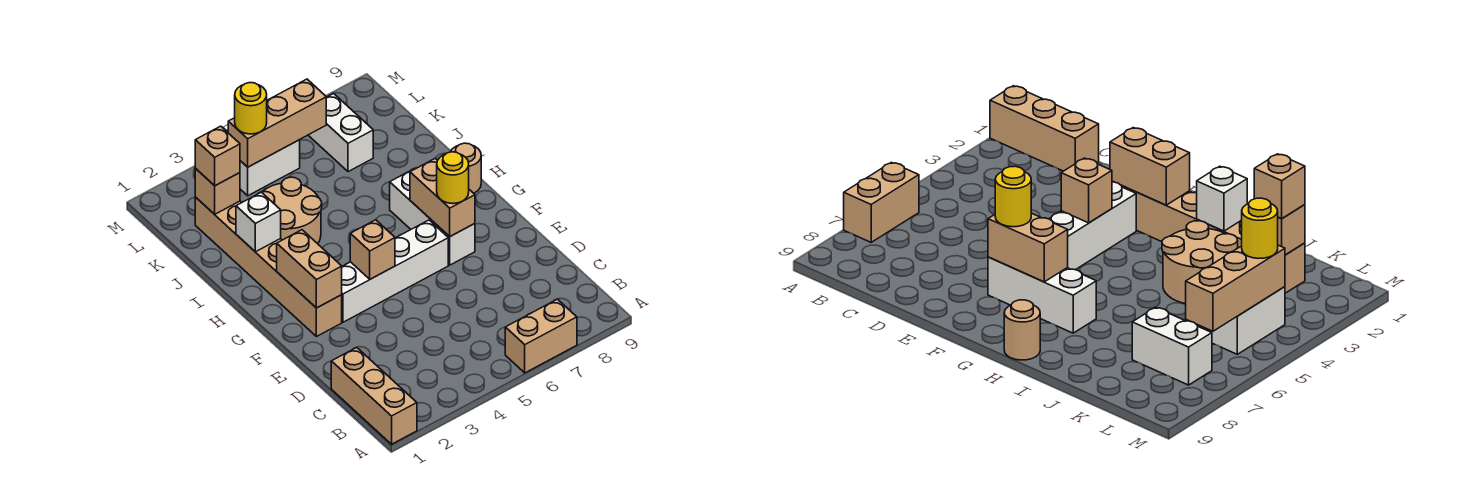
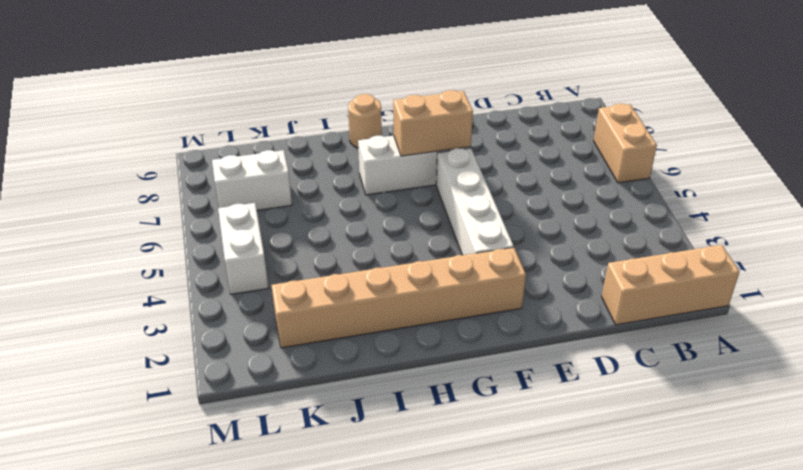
none -> tan round brick I3:J4 level 1
none -> tan brick F2:G2 level 2
none -> tan brick F4 level 2

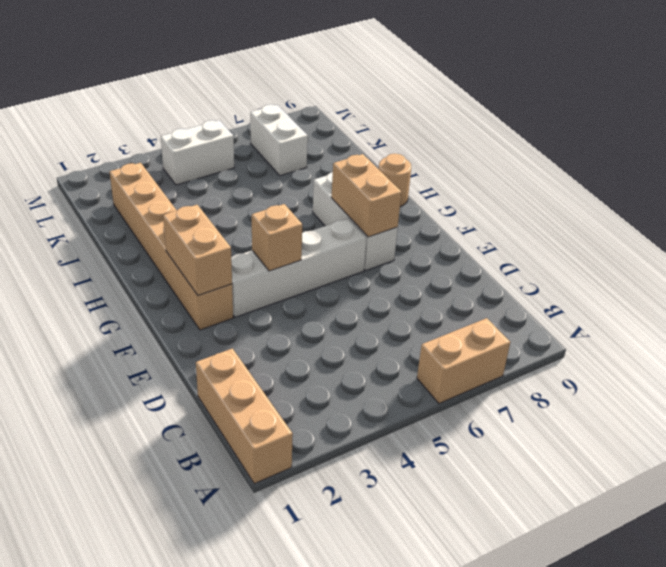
none -> tan round brick I3:J4 level 1
none -> white brick I2 level 2
none -> tan brick K2 level 2

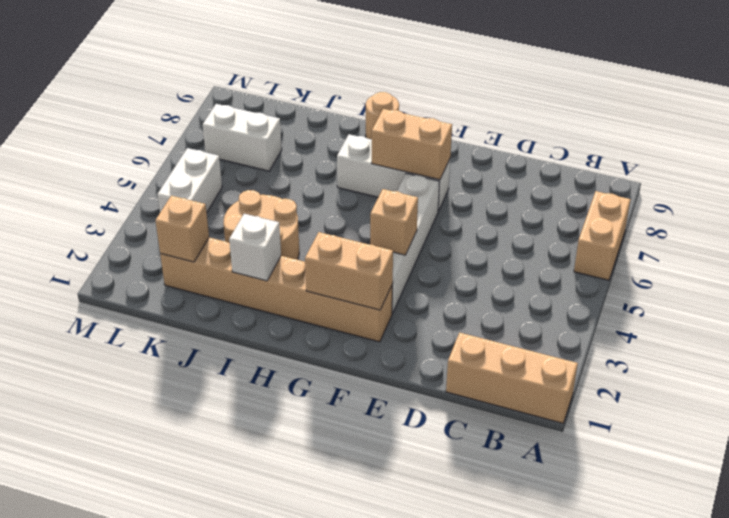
none -> tan brick L4:L6 level 2
none -> yellow round brick F7 level 3
none -> tan brick K2 level 3

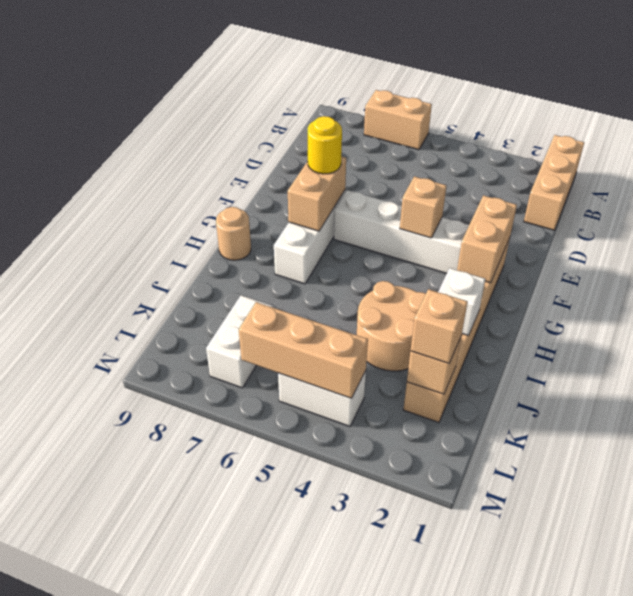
none -> yellow round brick L4 level 3

